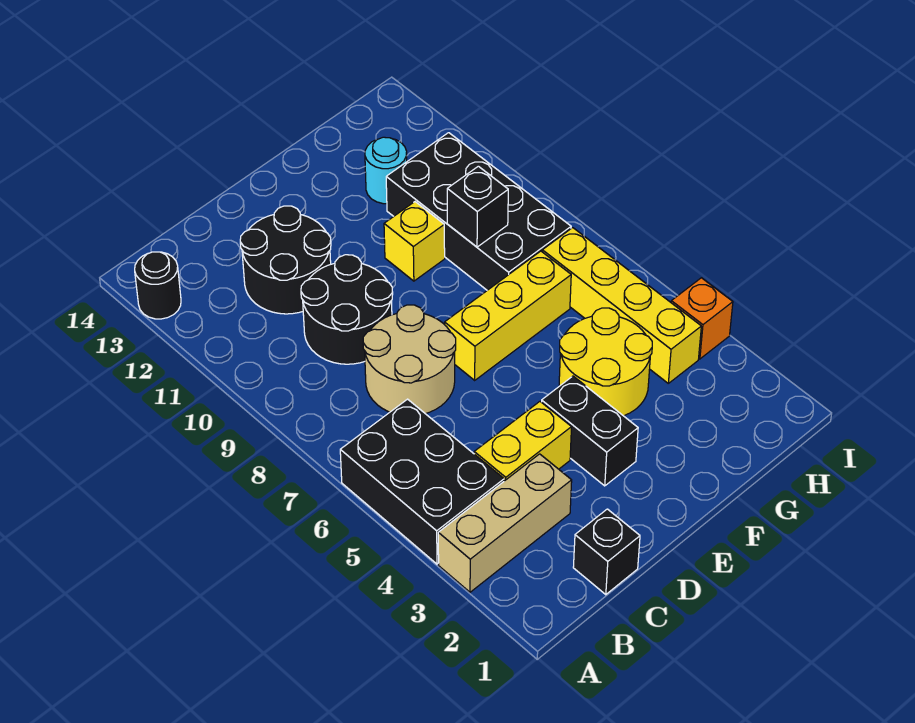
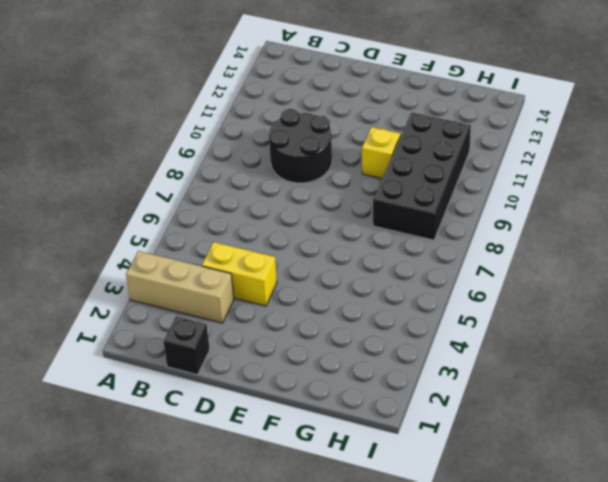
none -> black brick A4:B6 level 1
none -> black round brick A13 level 1
none -> tan round brick C7:D8 level 1

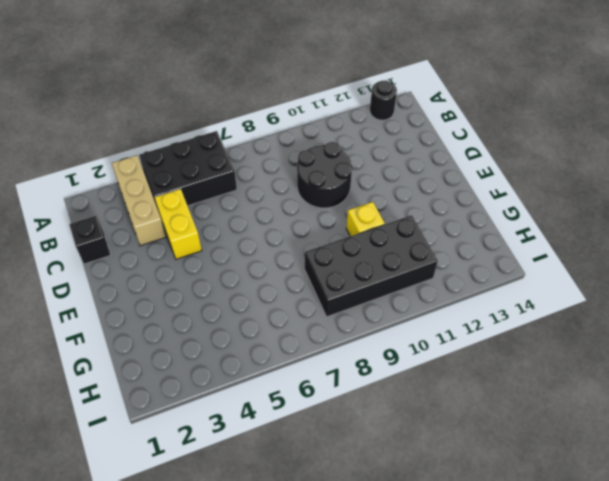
none -> tan round brick C7:D8 level 1
none -> black round brick C11:D12 level 1
none -> black brick E3:E4 level 1

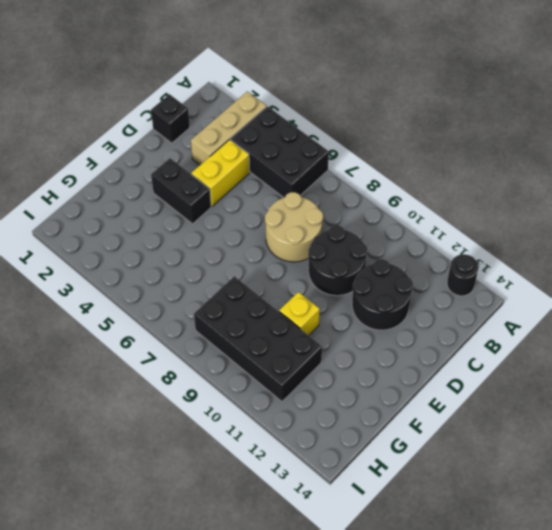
none -> yellow brick E7:G7 level 1
none -> yellow round brick F4:G5 level 1
none -> cyan round brick G12 level 1

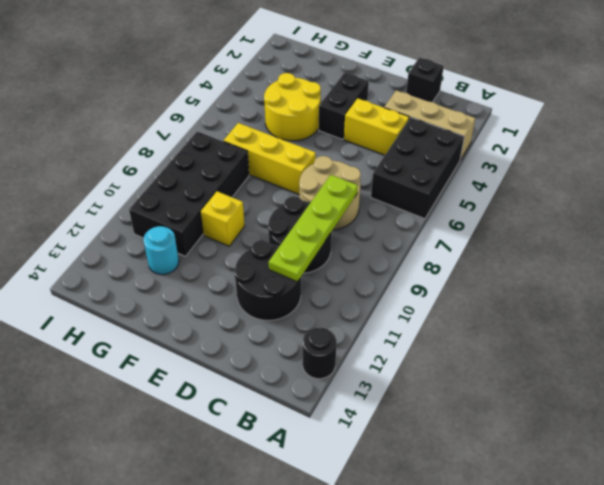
lime plate C8:C11 level 2 -> none
none -> yellow brick H4:H7 level 1
none -> orange brick I4 level 1
none -> black brick G9 level 2

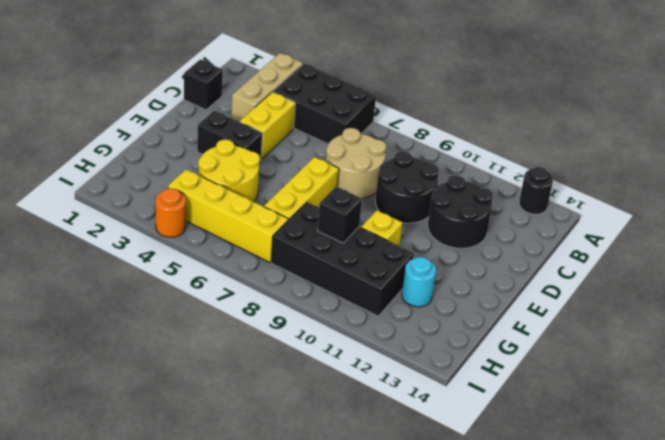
orange round brick I4 level 1 -> orange brick I4 level 1

